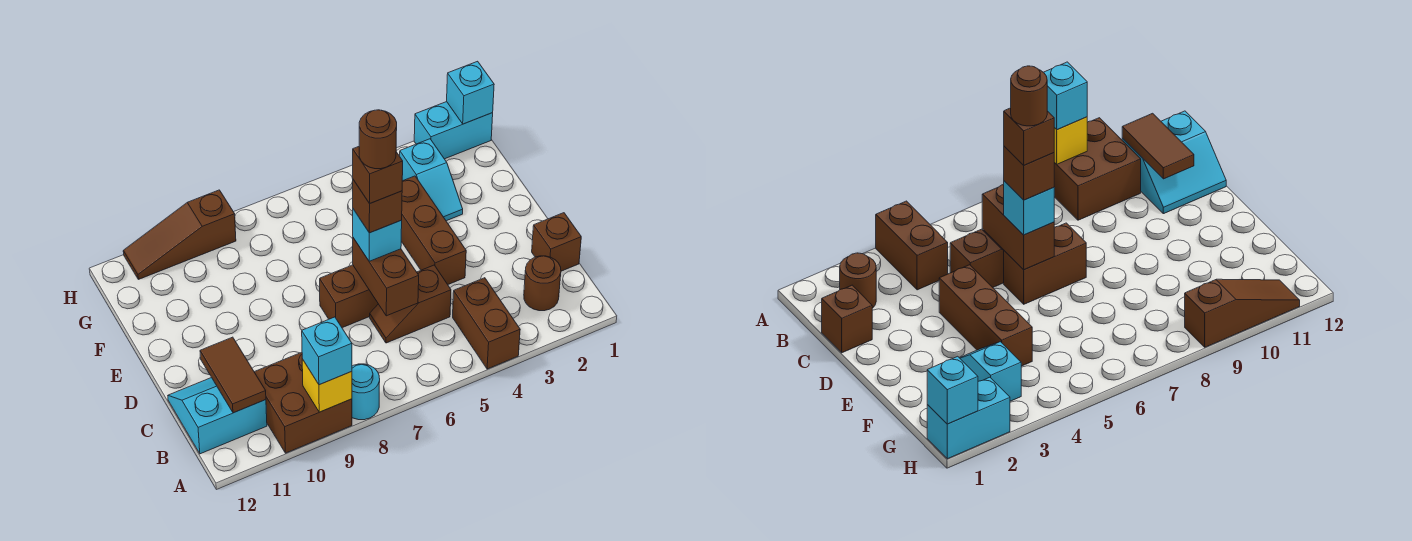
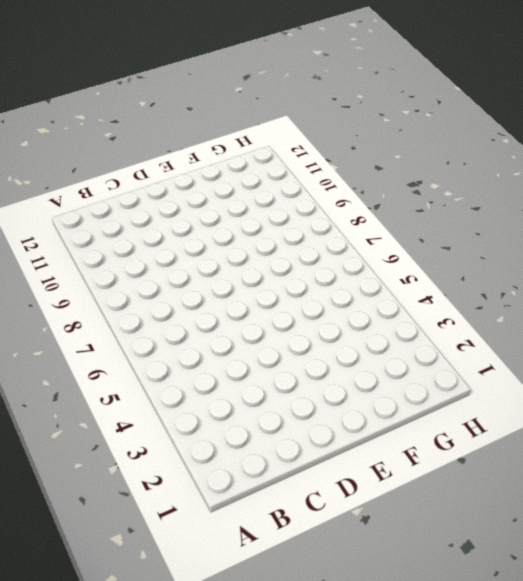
none -> brown brick A4:B4 level 1
none -> cyan round brick A8 level 1
none -> brown brick A9:B10 level 1

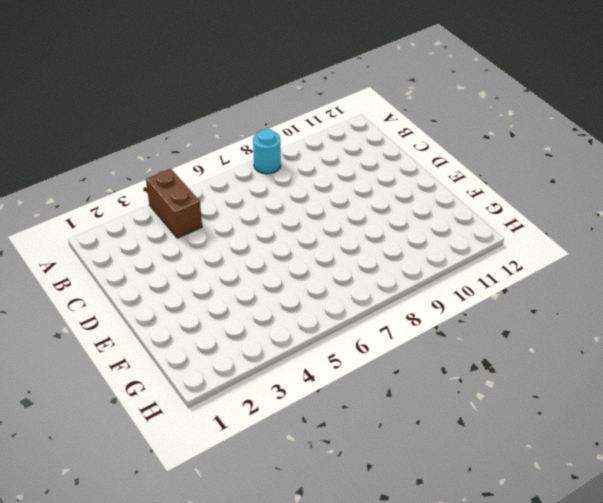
none -> brown brick A9:B10 level 1
none -> brown round brick B2 level 1
none -> cyan slope B11:C12 level 1 top B

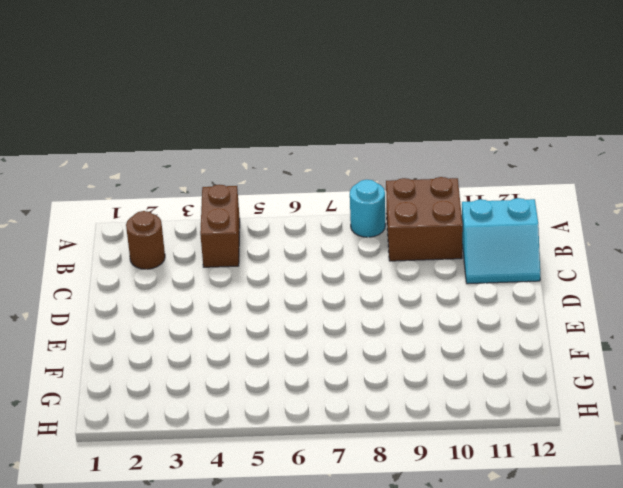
none -> brown brick C1 level 1
none -> brown slope C5:C6 level 1 top 5
none -> brown brick D4:F4 level 1

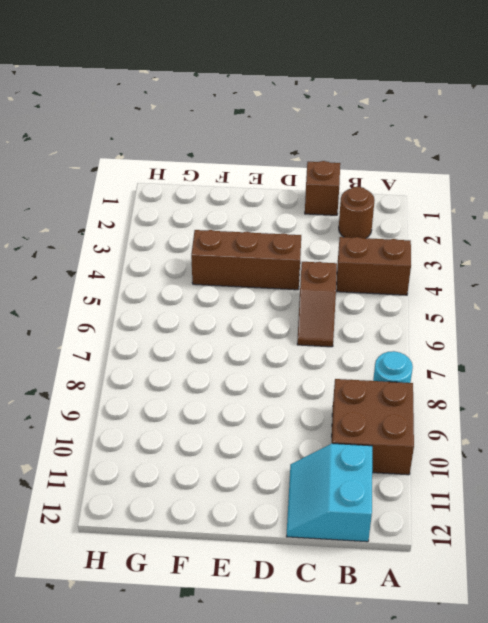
none -> brown brick D6:D7 level 1
none -> cyan slope F3:G3 level 1 top G
none -> cyan brick H1:H2 level 1

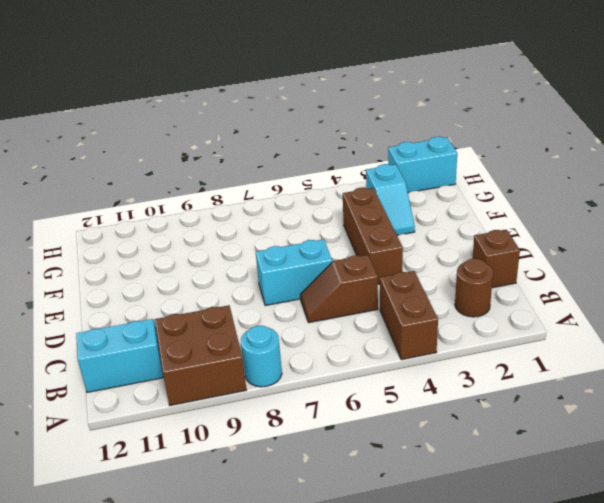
cyan brick D6:D7 level 1 -> brown brick D6:D7 level 1
none -> brown slope H9:H11 level 1 top 9
none -> yellow brick A9 level 2
none -> brown tile B11:C11 level 2

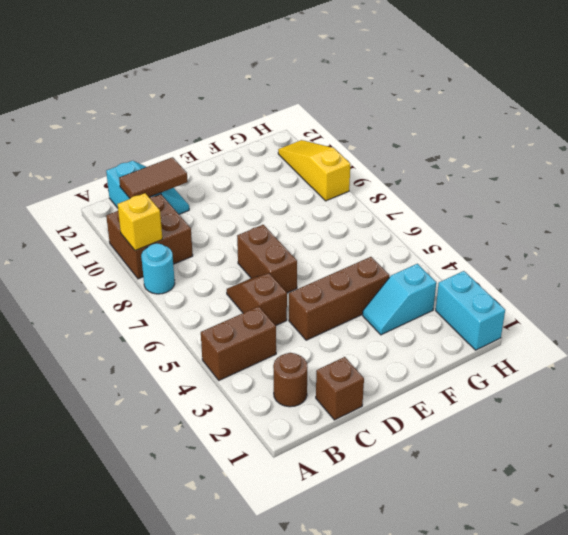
yellow slope H9:H11 level 1 top 9 -> brown slope H9:H11 level 1 top 9
none -> brown brick C6:D6 level 2
none -> cyan brick H1 level 2
none -> cyan brick A9 level 3

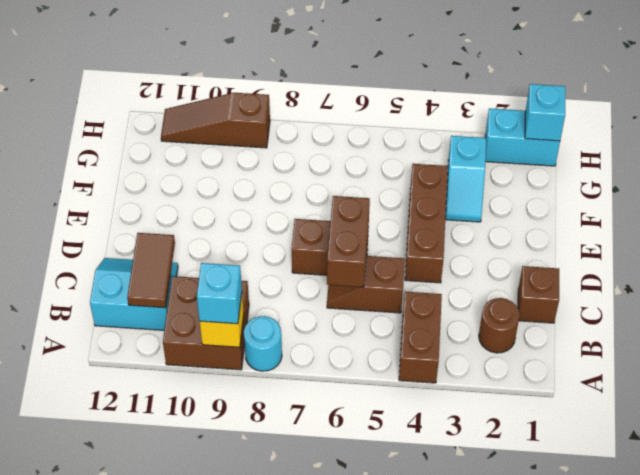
none -> cyan brick D6 level 3
none -> brown brick D6 level 4
none -> brown brick D6 level 5

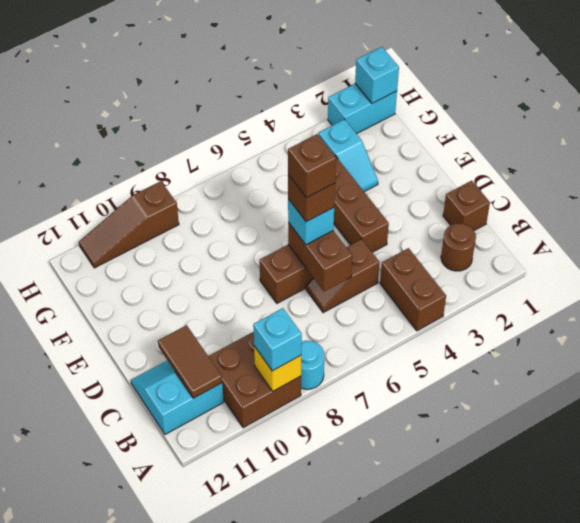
none -> brown round brick D6 level 6

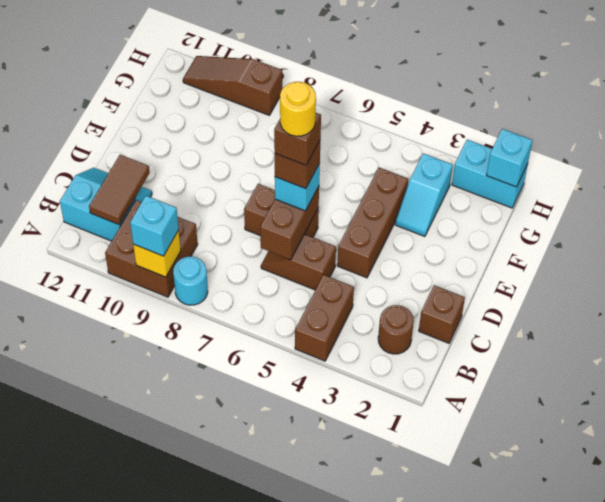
yellow round brick D6 level 6 -> brown round brick D6 level 6

